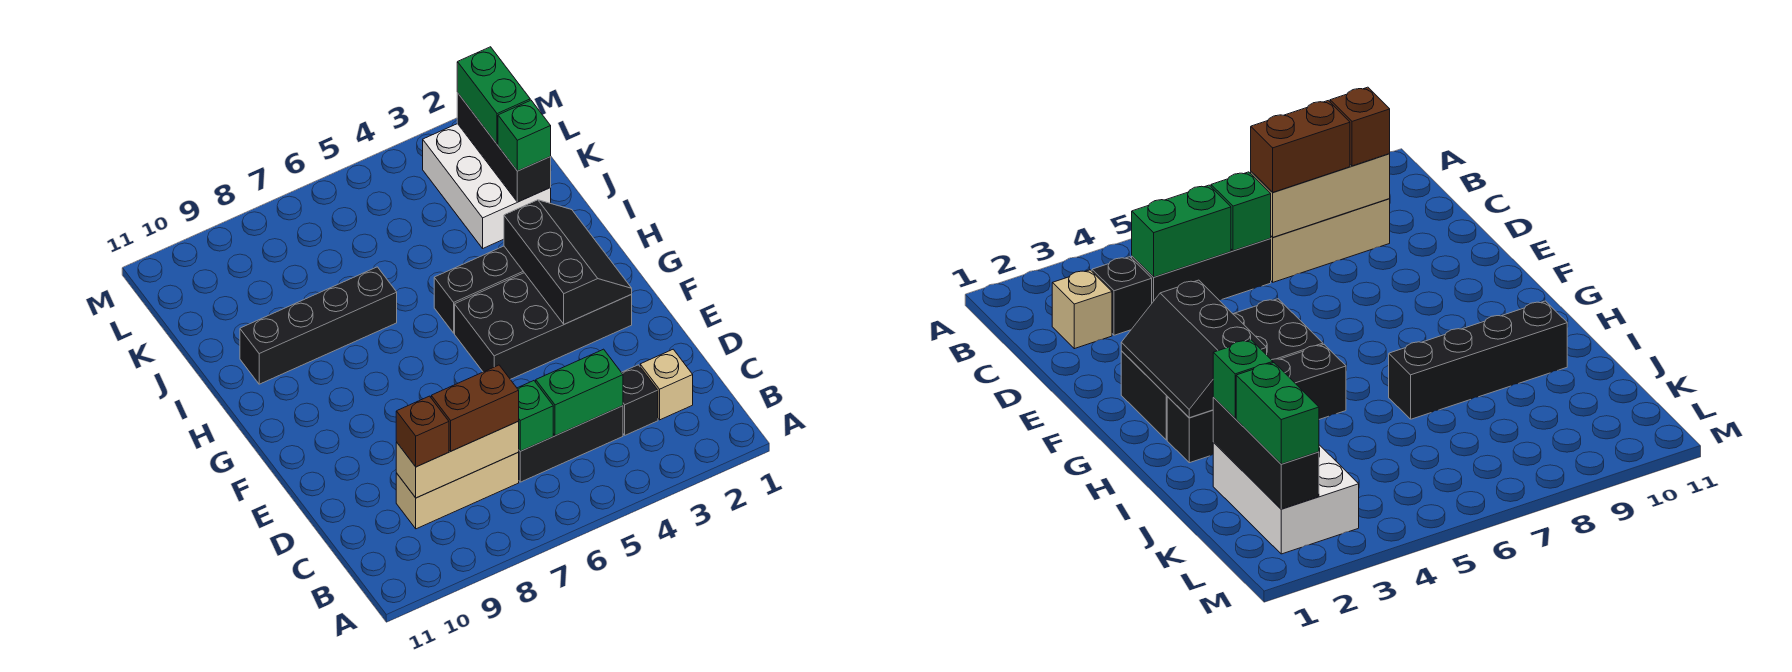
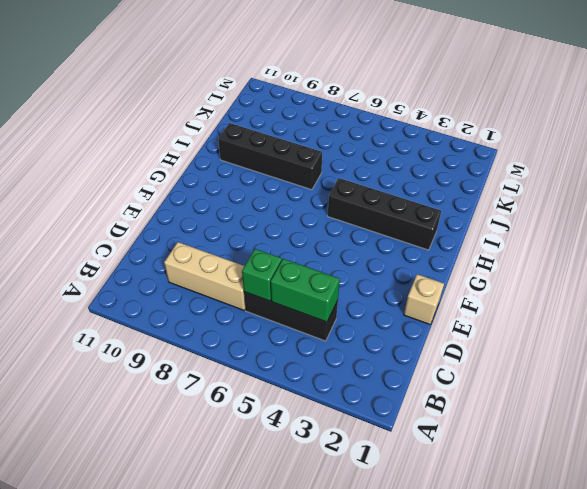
tan brick E1 level 1 -> tan brick C2 level 1
none -> black brick C3 level 1
none -> black brick F2:G5 level 1
none -> white brick J2:L3 level 1

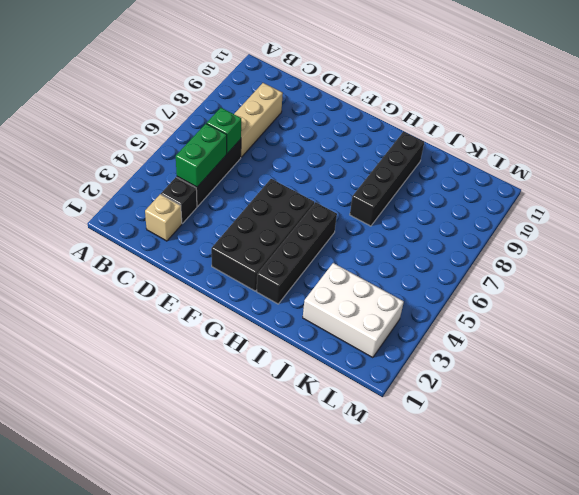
none -> tan brick C7:C9 level 2
none -> black slope F2:H3 level 2 top 3
none -> black brick J2:L2 level 2

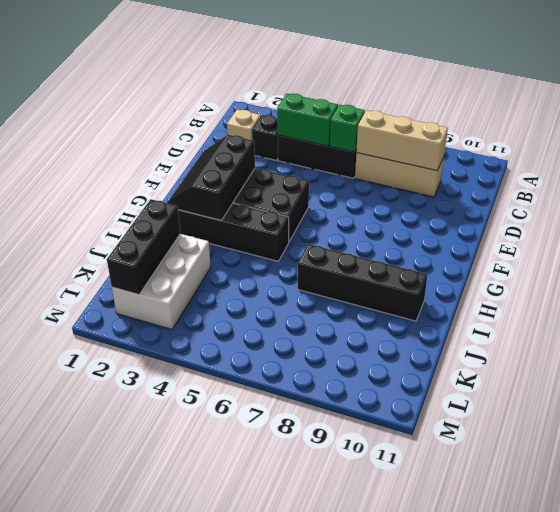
none -> brown brick C7:C8 level 3
none -> brown brick C9 level 3
none -> green brick J2 level 3

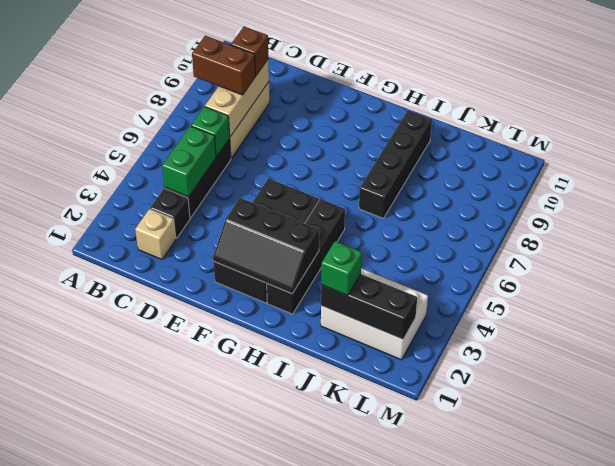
brown brick B8:C8 level 3 -> brown brick C7:C8 level 3
none -> green brick K2:L2 level 3

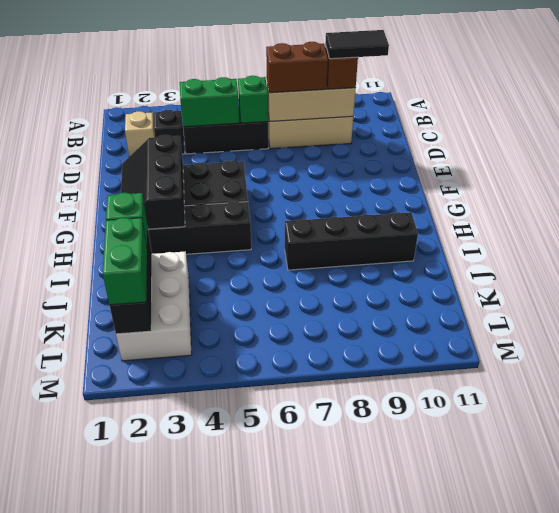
black tile C9:C10 level 4 -> none

